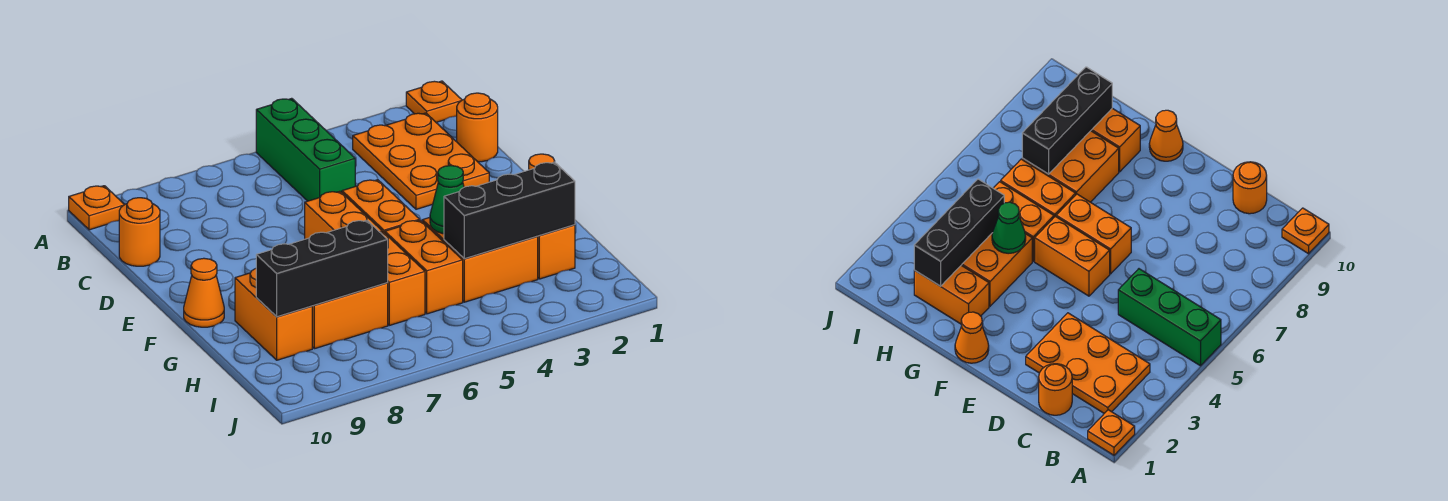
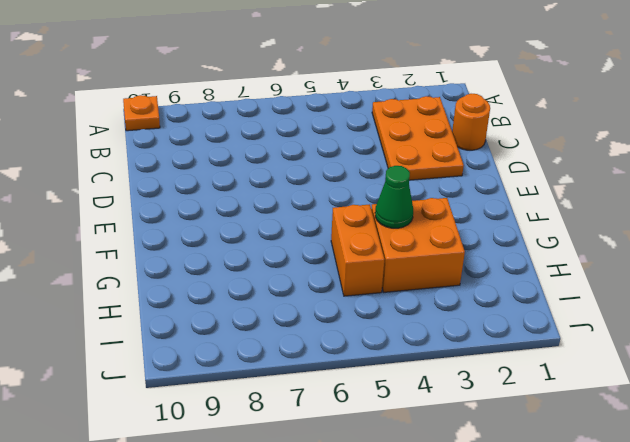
none -> orange plate A1 level 1
none -> green brick A5:C5 level 1
none -> orange round brick C10 level 1

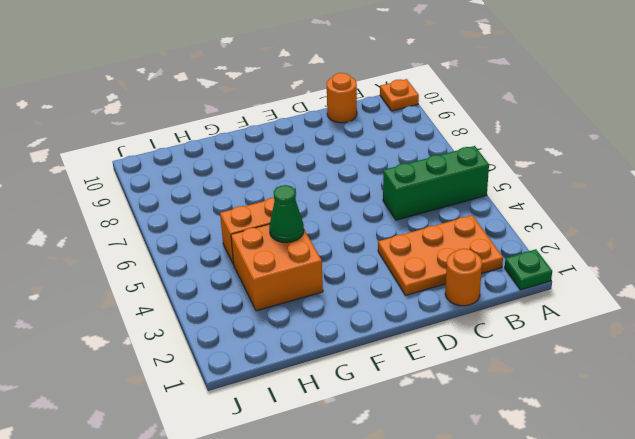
green plate A1 level 1 -> orange plate A1 level 1
none -> orange brick E5:F5 level 1
none -> orange brick E6:F6 level 1
none -> orange cone F1 level 1

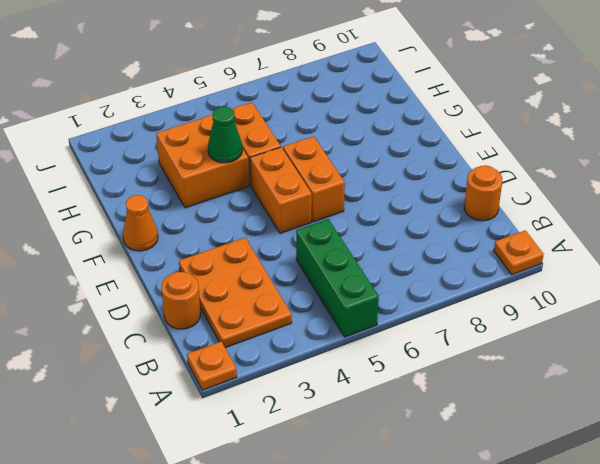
none -> orange cone F10 level 1
none -> orange brick G2:H2 level 1
none -> orange brick G6:H6 level 1

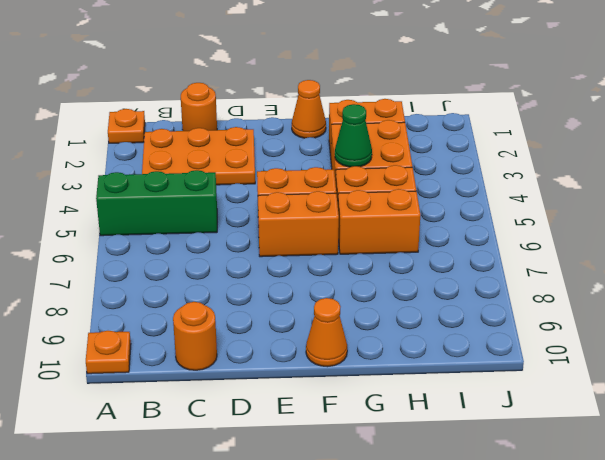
none -> orange brick G7:H8 level 1
none -> orange brick G9:H9 level 1
none -> black brick H2:H4 level 2

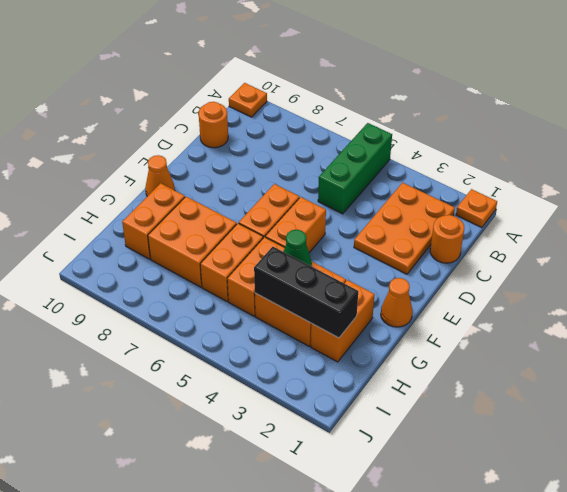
none -> black brick H7:H9 level 2

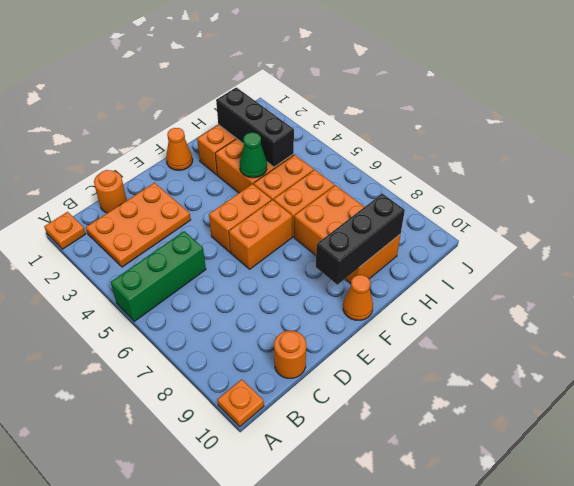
black brick F9:H9 level 2 -> black brick H7:H9 level 2

